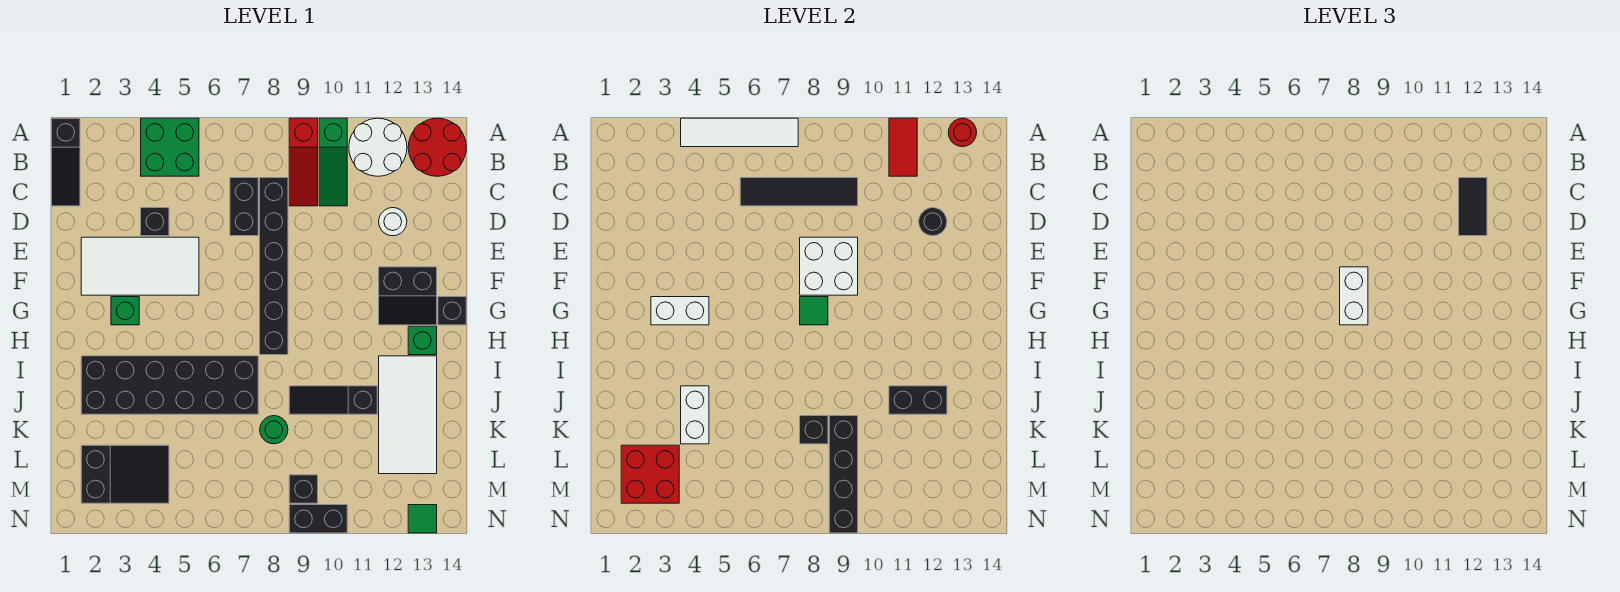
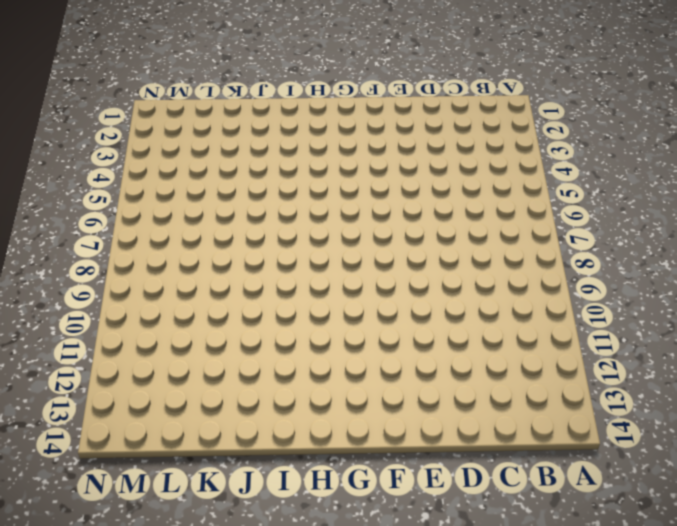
none -> black slope A1:C1 level 1 top A
none -> green brick A4:B5 level 1
none -> red slope A9:C9 level 1 top A
none -> green slope A10:C10 level 1 top A

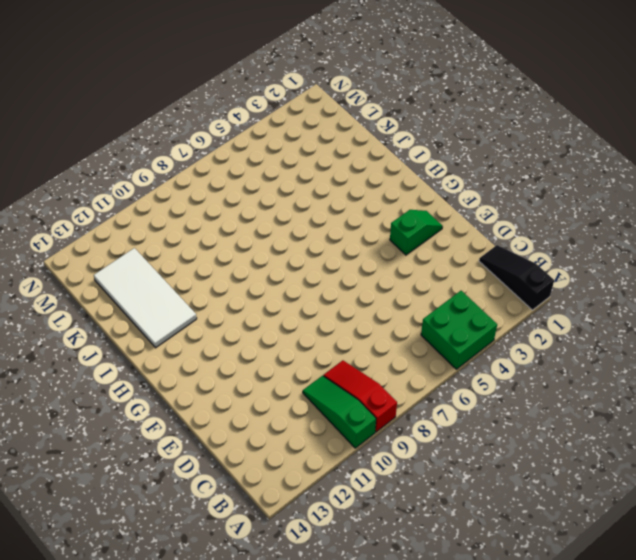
green slope F2:F3 level 1 top 3 -> white tile E2:F5 level 1
none -> white round brick A11:B12 level 1
none -> red round brick A13:B14 level 1
none -> black brick C7:D7 level 1
none -> black brick C8:H8 level 1

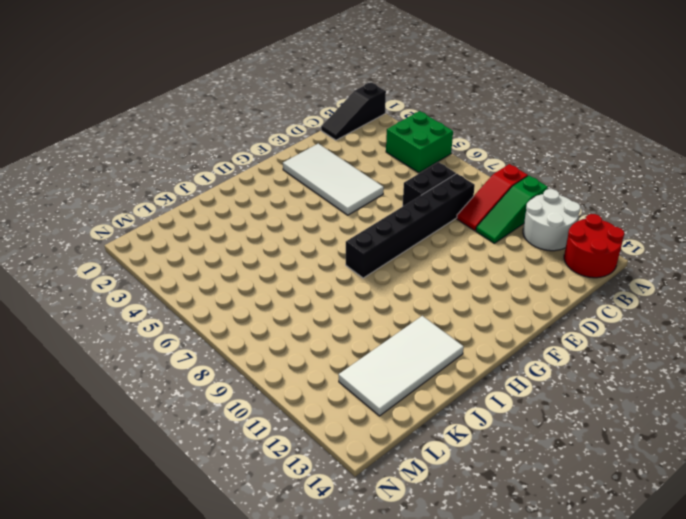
none -> black brick D4 level 1
none -> white round brick D12 level 1
none -> black slope F12:G13 level 1 top F
none -> green brick G3 level 1

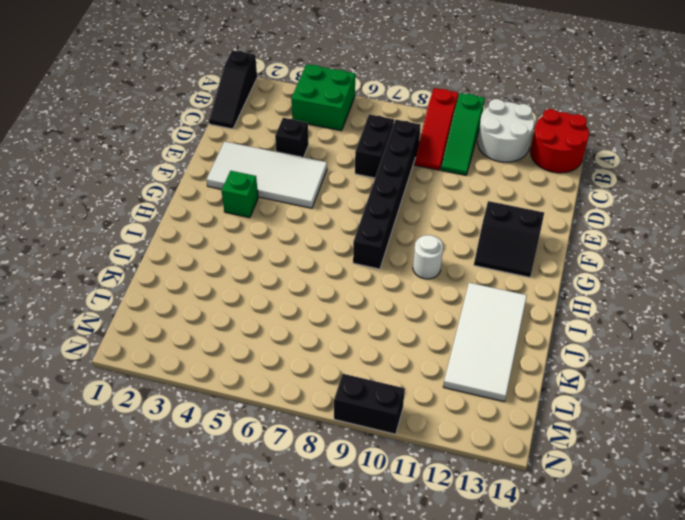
white round brick H10 level 1 -> white round brick D12 level 1
none -> black brick G14 level 1
none -> green brick H13 level 1
none -> black brick I2:J7 level 1
none -> black slope J9:J11 level 1 top 11

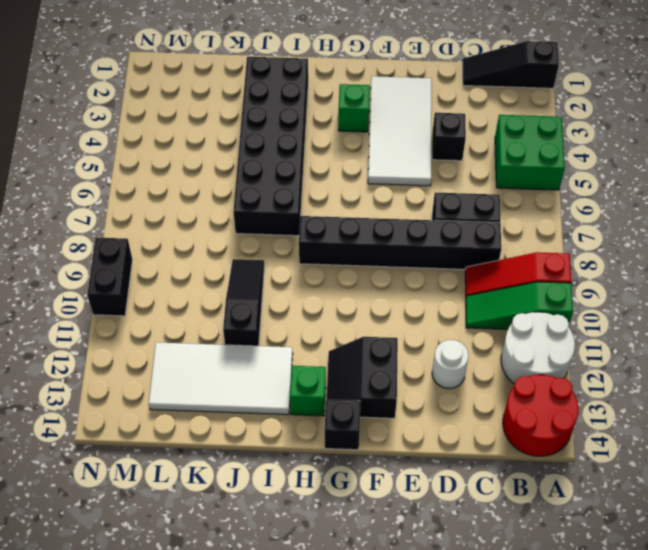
none -> green round brick K8 level 1
none -> black slope L2:M4 level 1 top 2
none -> black brick M9 level 1
none -> green tile N13 level 1

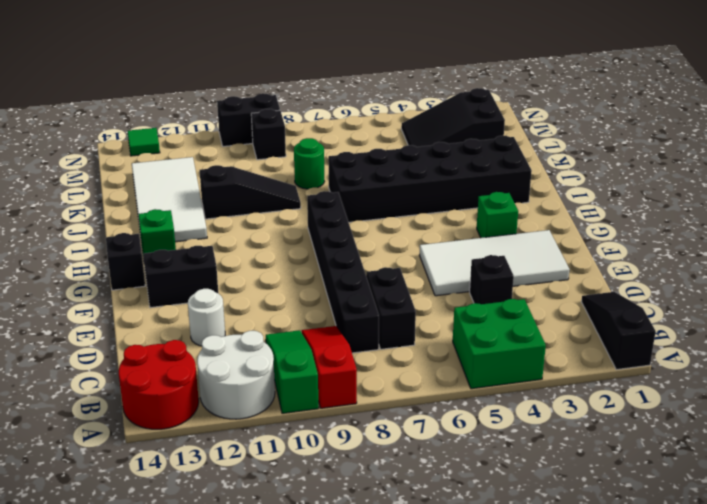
none -> white tile A4:A7 level 2
none -> red tile A11:B11 level 2
none -> red round brick A13 level 2
none -> black tile C6:C9 level 2

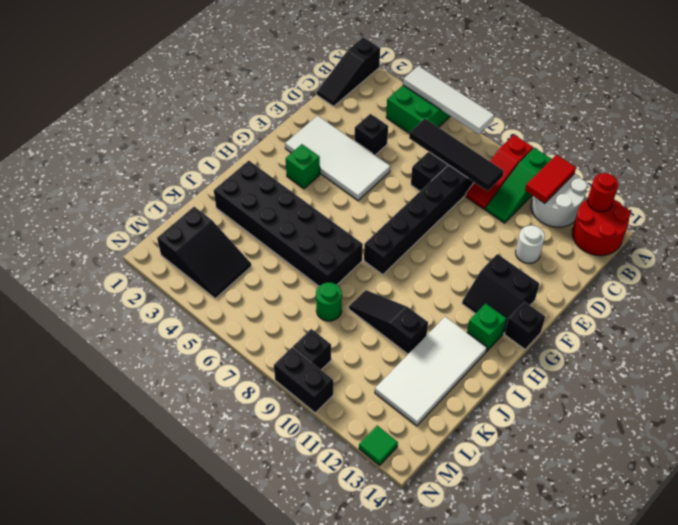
none -> black round brick D12 level 2
none -> white brick E8:F9 level 2
none -> white brick G3:G4 level 2
none -> green tile G8 level 2

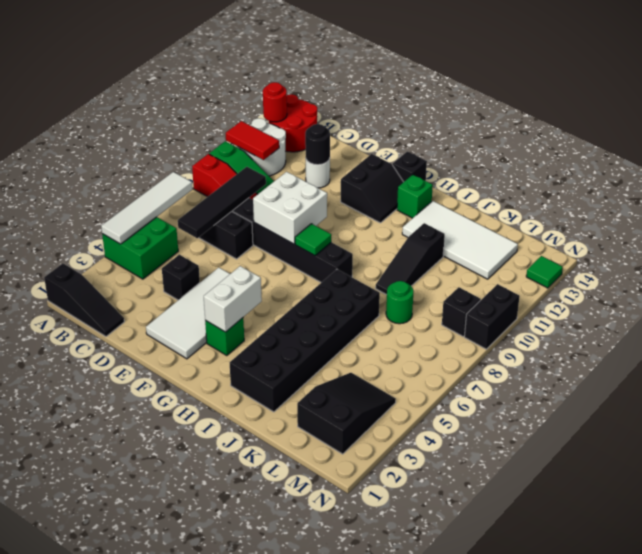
none -> white brick J4:K4 level 2
none -> black brick J11:J12 level 2
none -> black brick K8 level 2
none -> black brick K9:N9 level 2

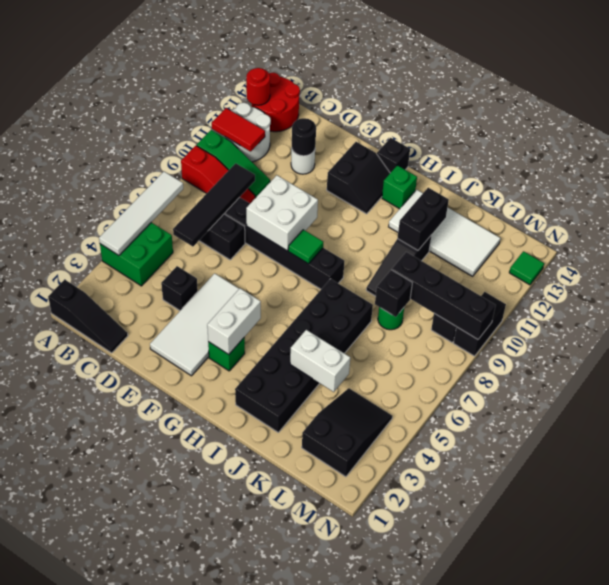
none -> red brick L2:M3 level 2
none -> black tile C12:D12 level 3
none -> white brick F8:G8 level 3

